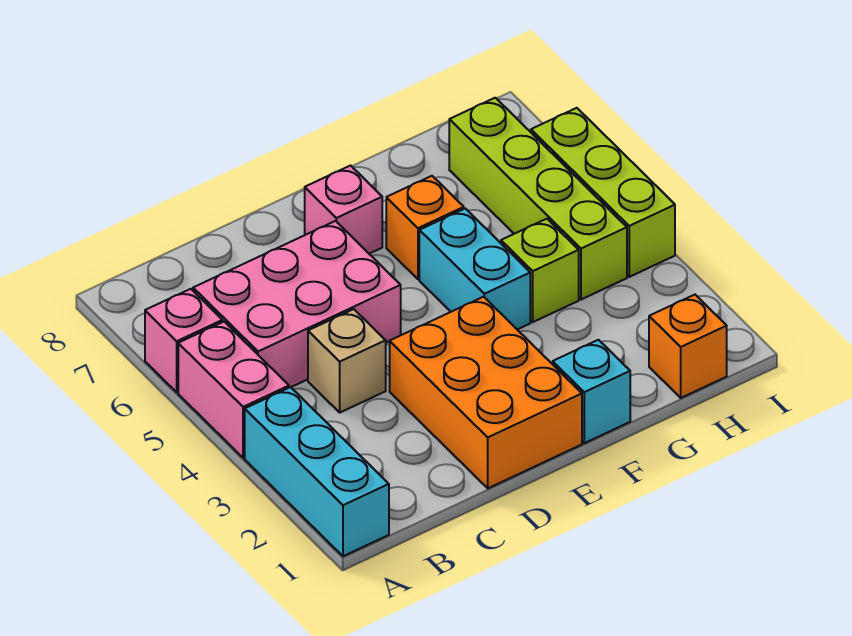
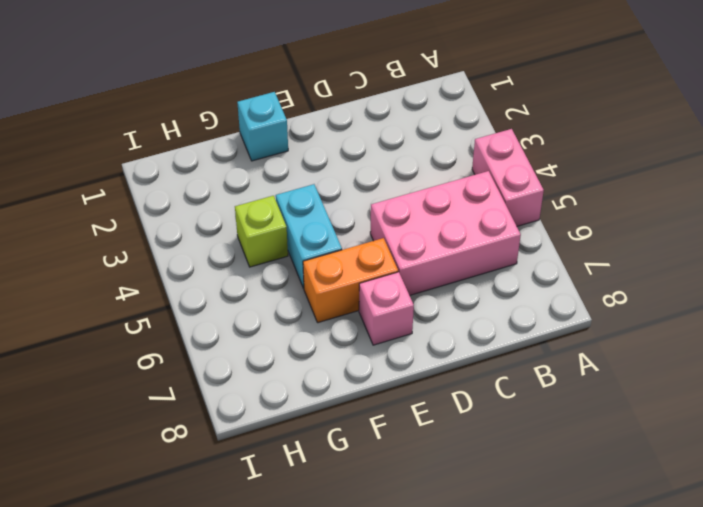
orange brick E6:F6 level 1 -> orange brick F6 level 1
none -> cyan brick A1:A3 level 1
none -> pink brick A6 level 1
none -> tan brick C4 level 1

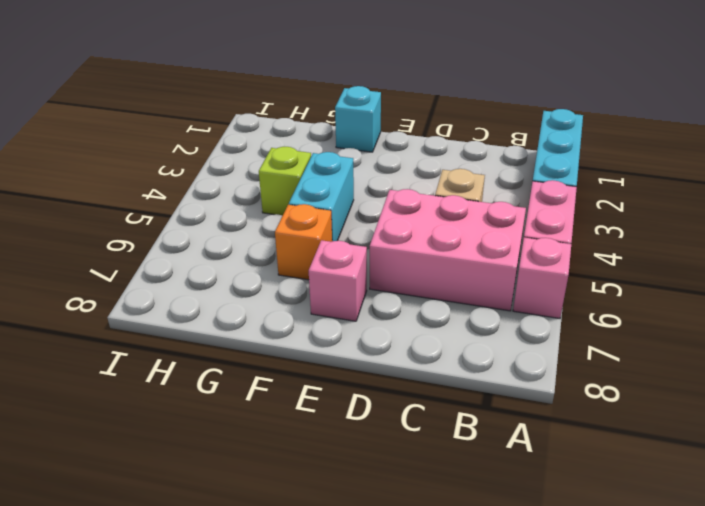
none -> orange brick D1:E3 level 1
none -> orange brick H1 level 1
none -> lime brick H4:H7 level 1

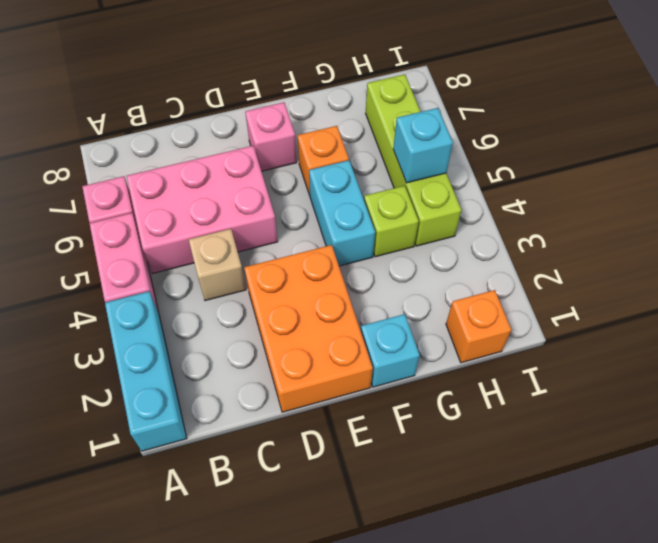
cyan brick H5 level 2 -> none
none -> lime brick I4:I6 level 1

